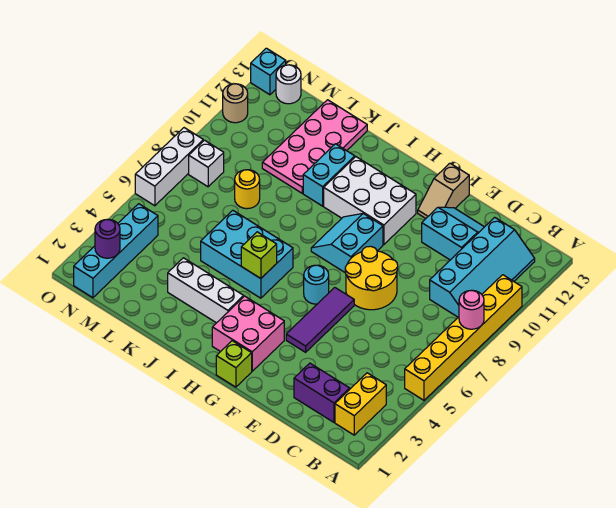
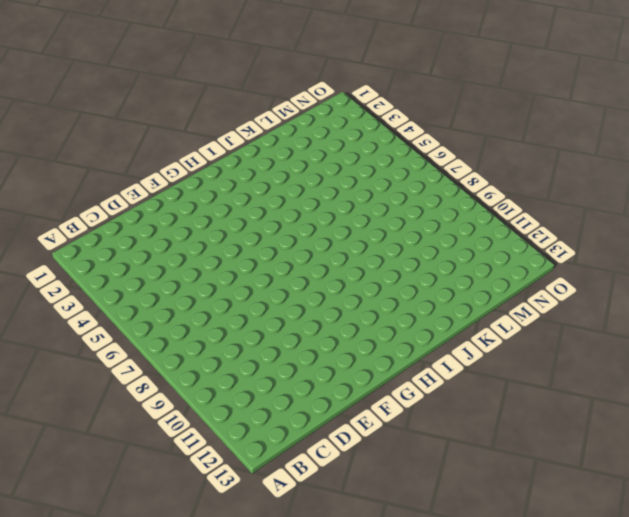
none -> yellow brick A5:A10 level 1
none -> yellow brick B2:B3 level 1
none -> cyan slope B9:C12 level 1 top C

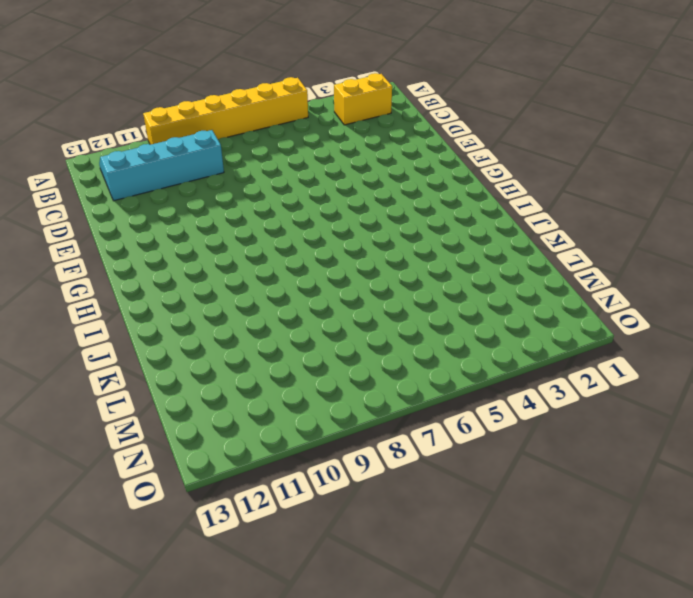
none -> purple brick C2:D2 level 1
none -> cyan slope D11:E12 level 1 top 11
none -> yellow round brick E7:F8 level 1

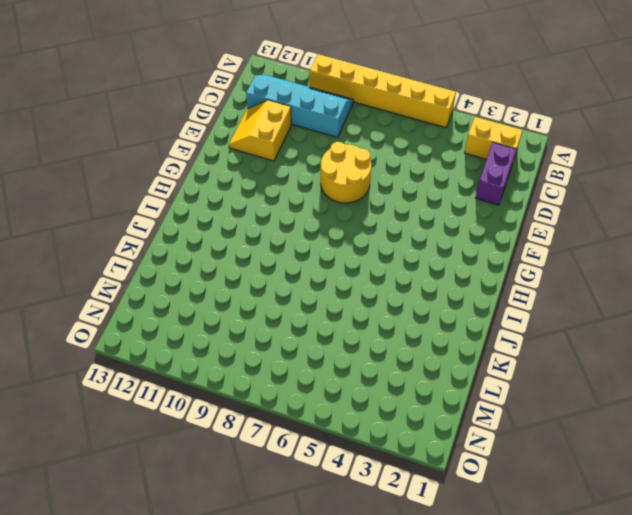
yellow slope D11:E12 level 1 top 11 -> cyan slope D11:E12 level 1 top 11
none -> purple tile F4:F6 level 1
none -> tan slope F12:F13 level 1 top 13
none -> lime brick G1 level 1

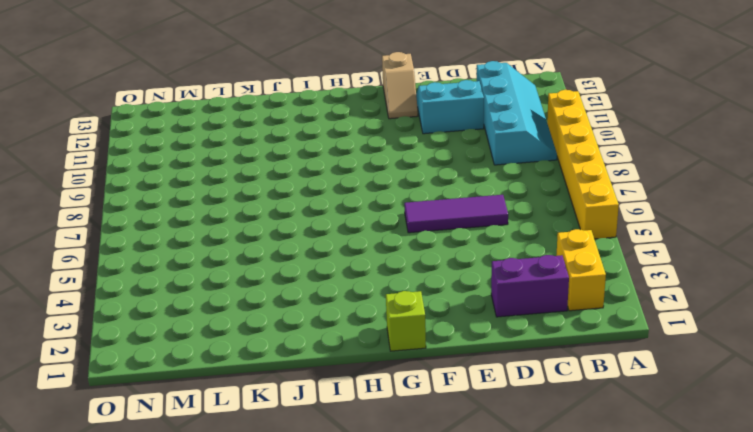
purple tile D6:F6 level 1 -> purple tile F4:F6 level 1
none -> yellow round brick E7:F8 level 1
none -> pink brick G2:H3 level 1
none -> cyan round brick G6 level 1

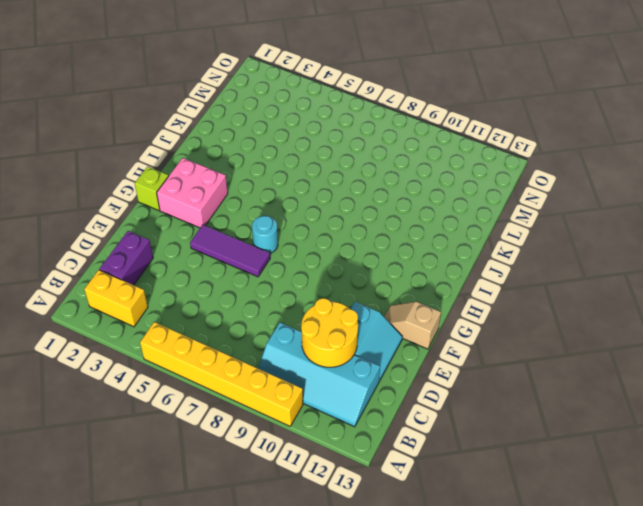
yellow round brick C10:D11 level 2 -> yellow round brick E7:F8 level 1
none -> cyan slope G8:H9 level 1 top G
none -> white brick G10:I11 level 1
none -> white brick I3:K3 level 1

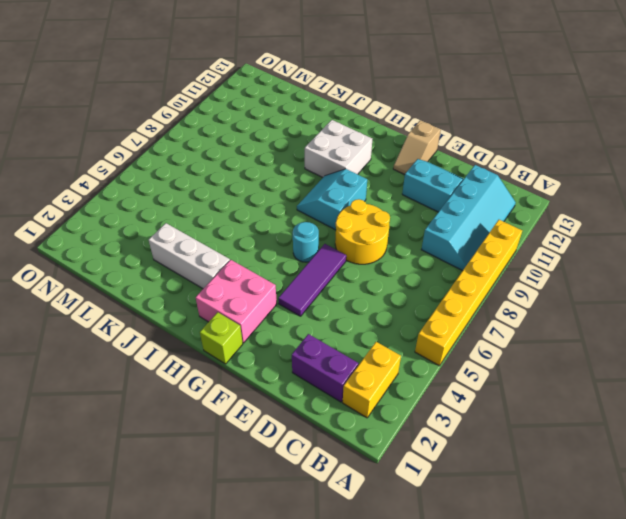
white brick H10:I11 level 1 -> white brick G10:I11 level 1
none -> cyan brick I5:K6 level 1
none -> cyan brick J10:J11 level 1
none -> pink plate K10:L13 level 1

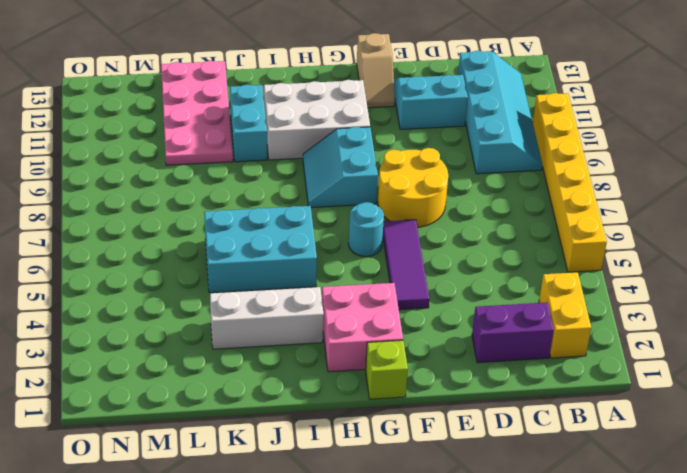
none -> yellow round brick L8 level 1
none -> cyan brick N1:N4 level 1
none -> white brick N8 level 1

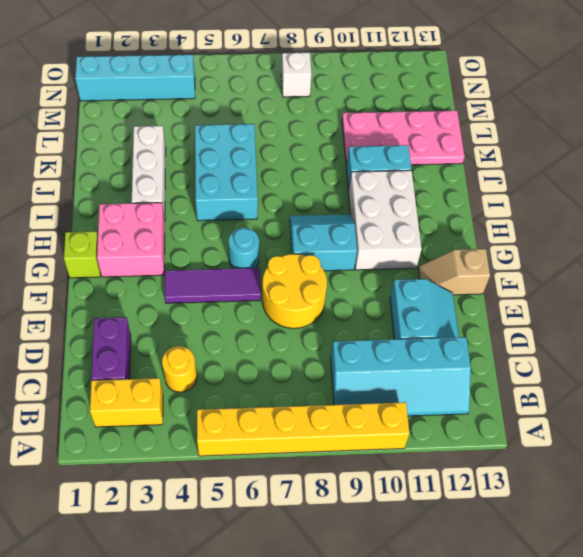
yellow round brick C4 level 1 -> yellow round brick L8 level 1
none -> white round brick N13 level 1
none -> white brick O6:O8 level 1
none -> tan round brick O11 level 1

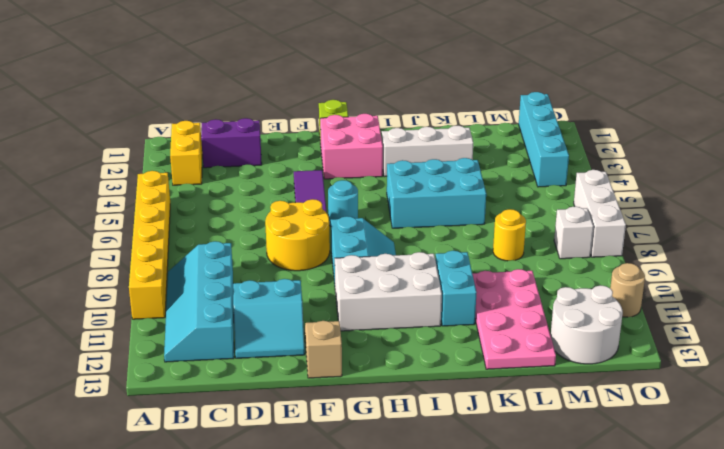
white round brick M12:N13 level 1 -> white round brick N13 level 1
none -> cyan brick O13 level 1
none -> pink round brick A8 level 2
none -> lime brick I5 level 2

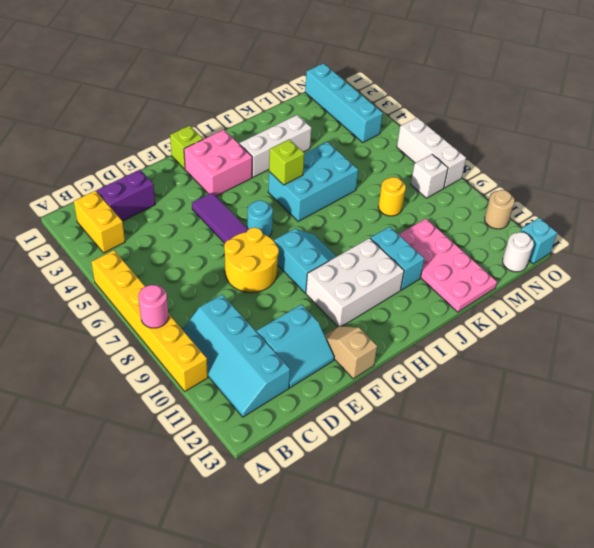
none -> purple round brick N2 level 2

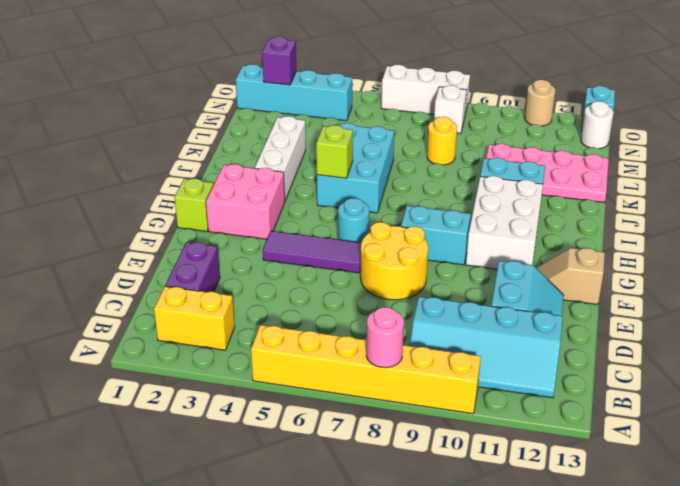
purple brick N2 level 2 -> purple round brick N2 level 2

